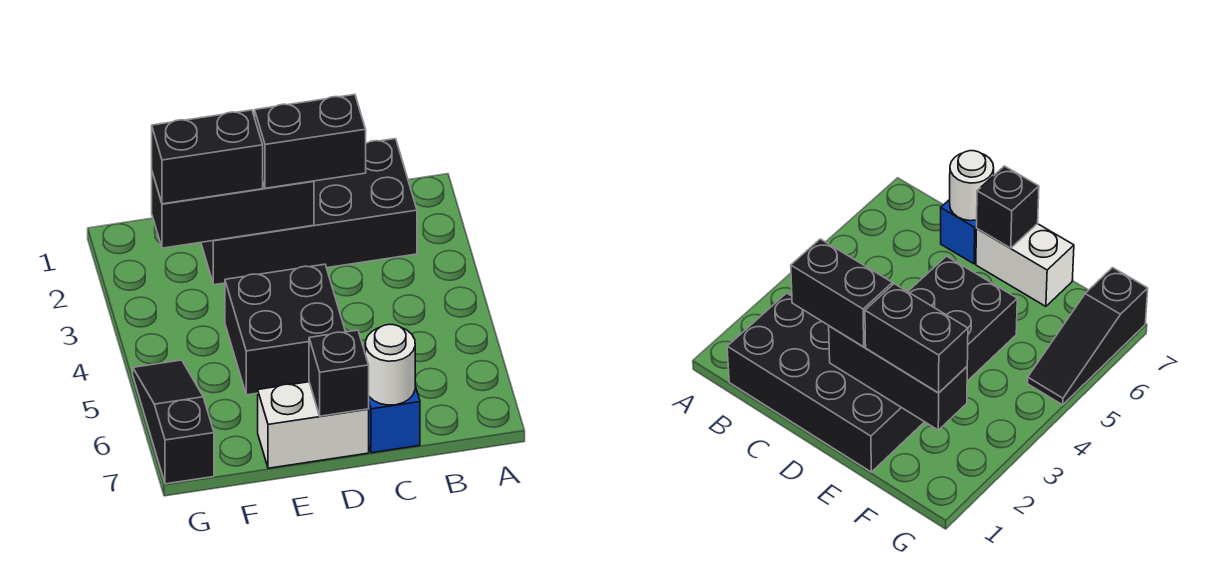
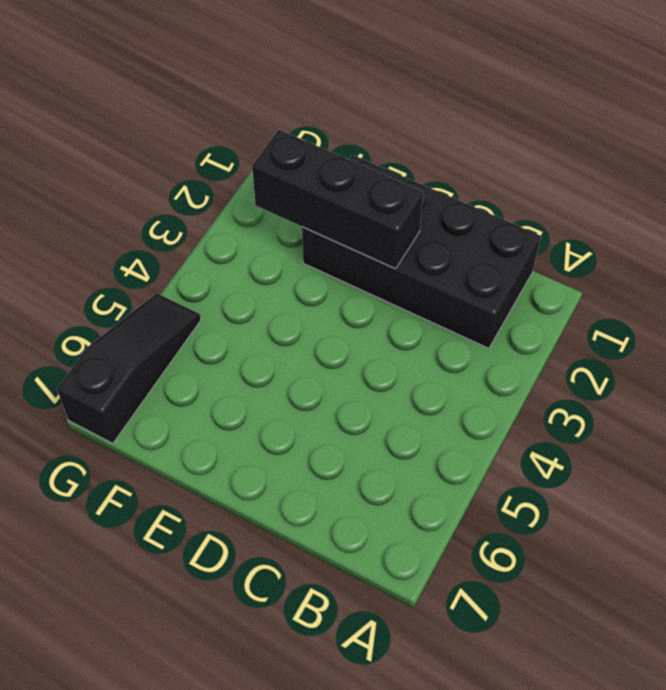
none -> blue brick C7 level 1
none -> black brick D4:E5 level 1

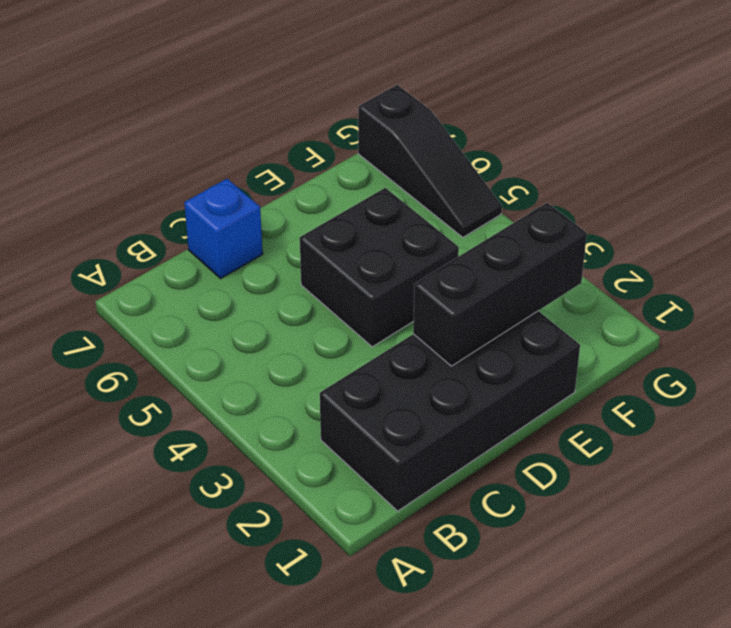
none -> white brick D7:E7 level 1
none -> white round brick C7 level 2

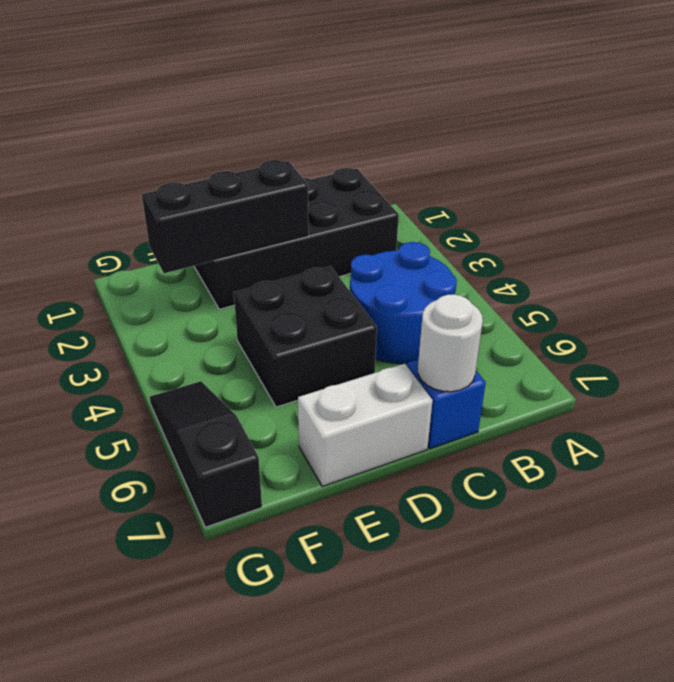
blue round brick B4:C5 level 1 -> none
none -> black brick D7 level 2
none -> black brick C2:D2 level 3

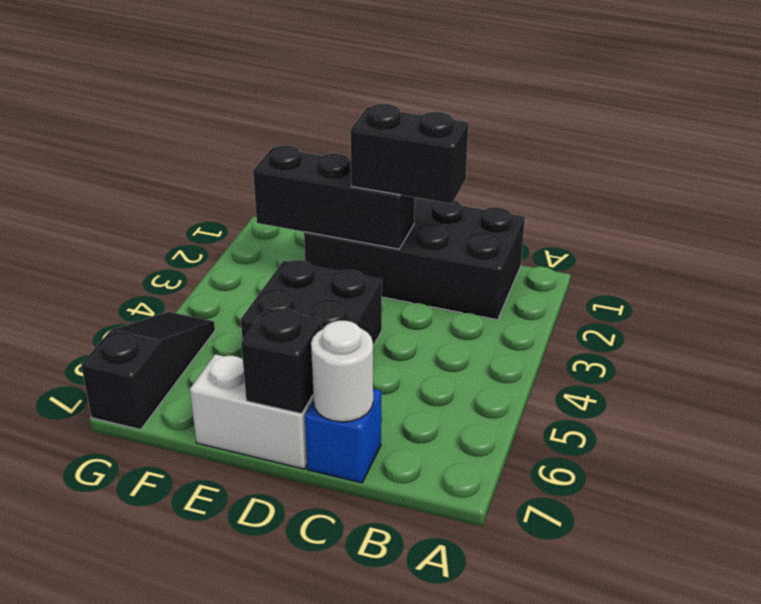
none -> black brick E2:F2 level 3

